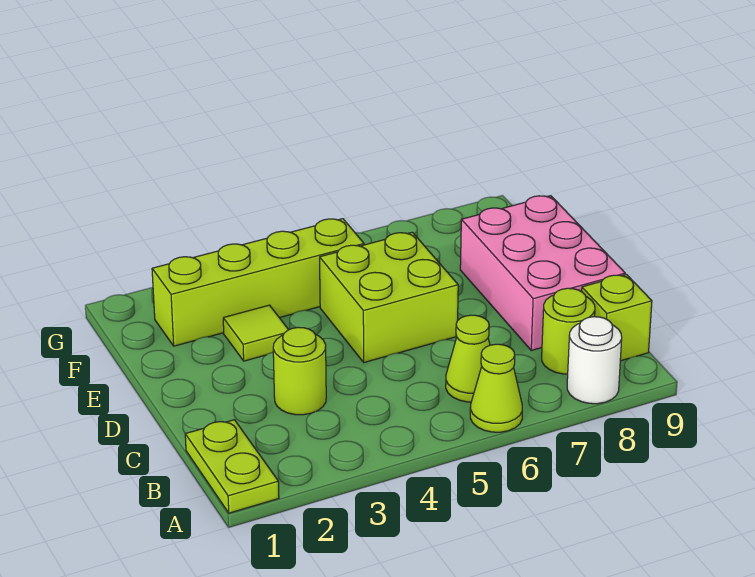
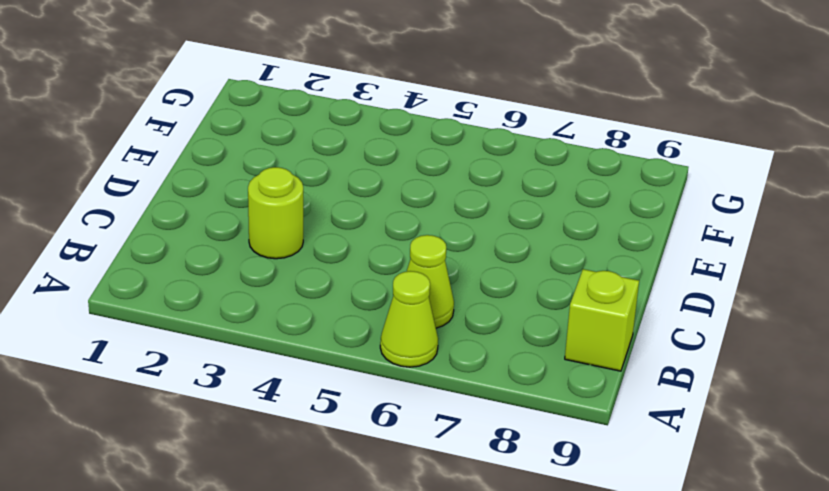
none -> lime plate A1:B1 level 1
none -> white round brick A8 level 1

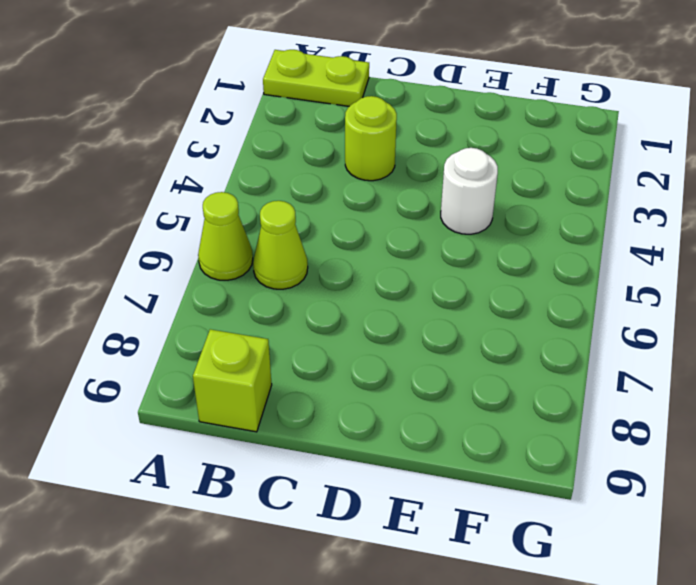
white round brick E4 level 1 -> white round brick A8 level 1
none -> lime round brick B8 level 1
none -> pink brick C8:E9 level 1

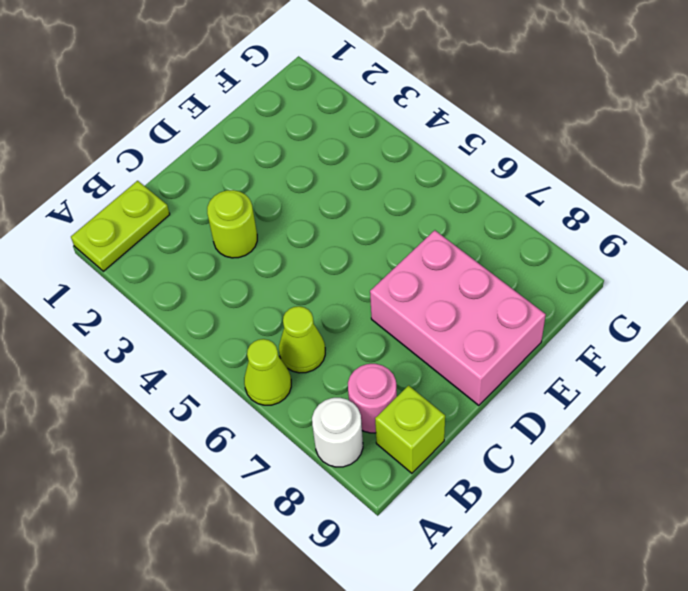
pink round brick B8 level 1 -> lime round brick B8 level 1
pink brick D7:E9 level 1 -> pink brick C8:E9 level 1
none -> lime brick D5:E6 level 1
none -> lime tile E3 level 1

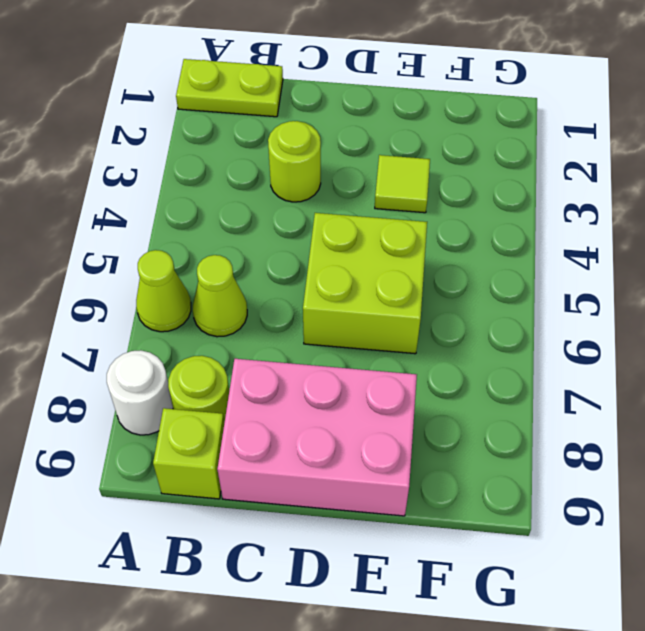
none -> lime brick F2:F5 level 1

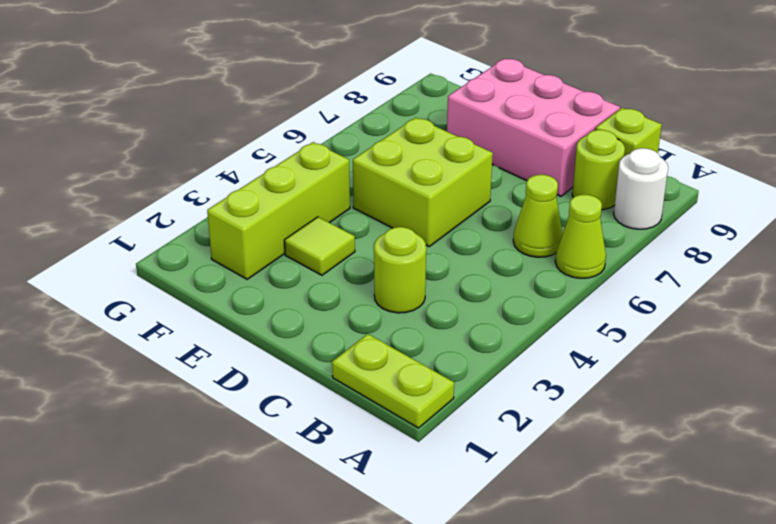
lime brick F2:F4 level 1 -> lime brick F2:F5 level 1

